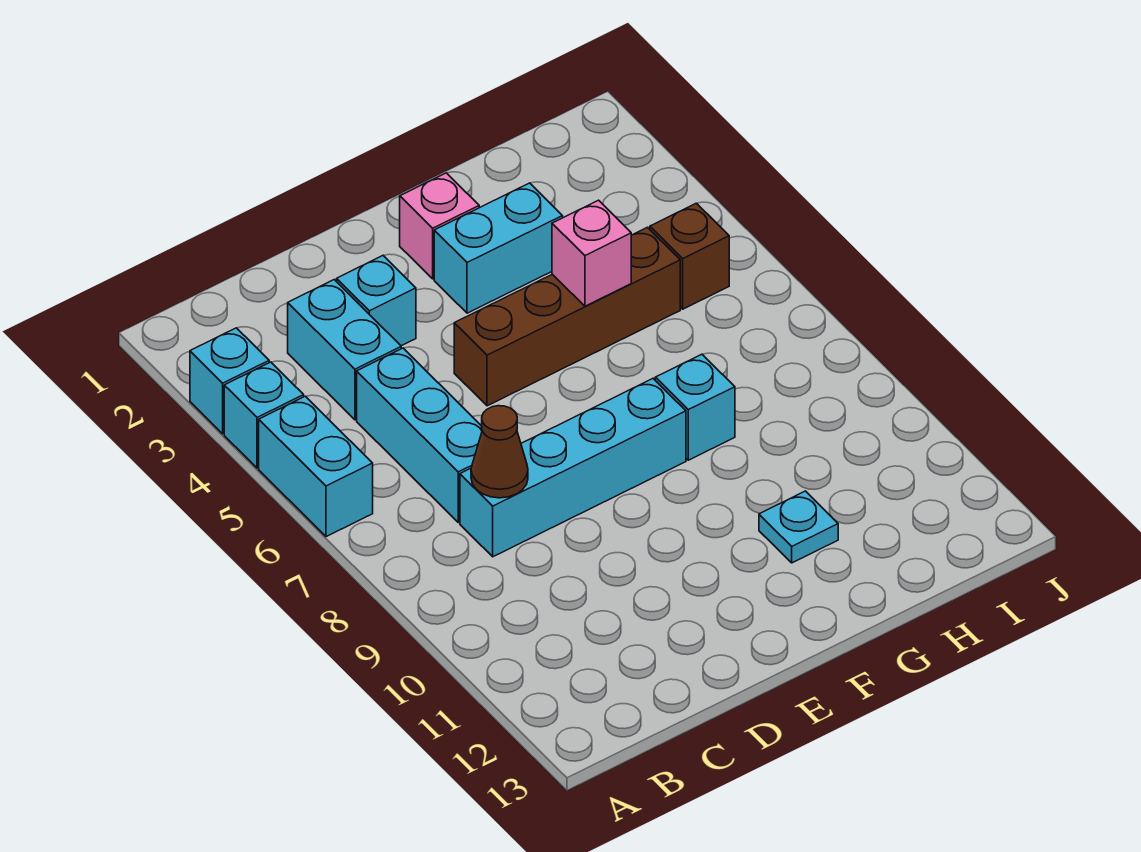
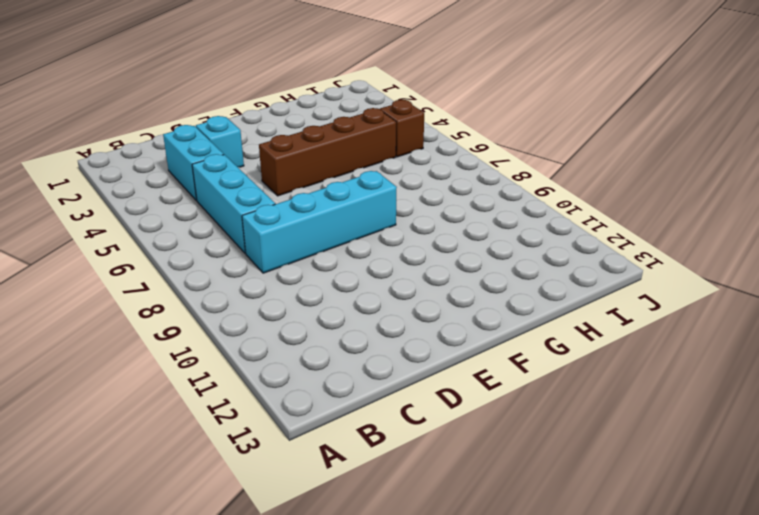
none -> cyan brick A3 level 1
none -> cyan brick A4 level 1
none -> cyan brick A5:A6 level 1

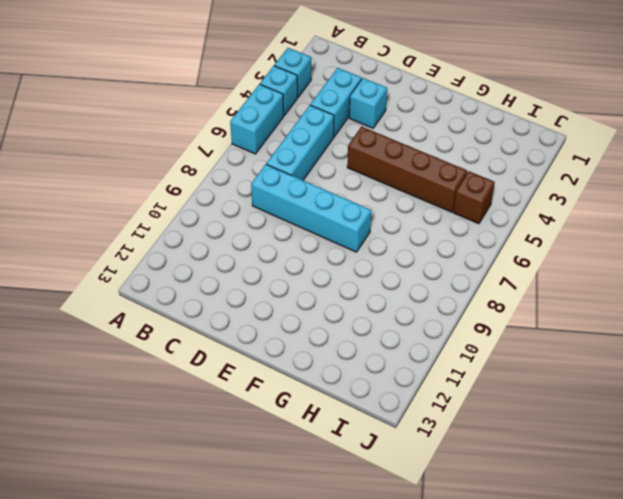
none -> pink brick F2 level 1
none -> cyan brick F3:G3 level 1
none -> cyan brick G8 level 1

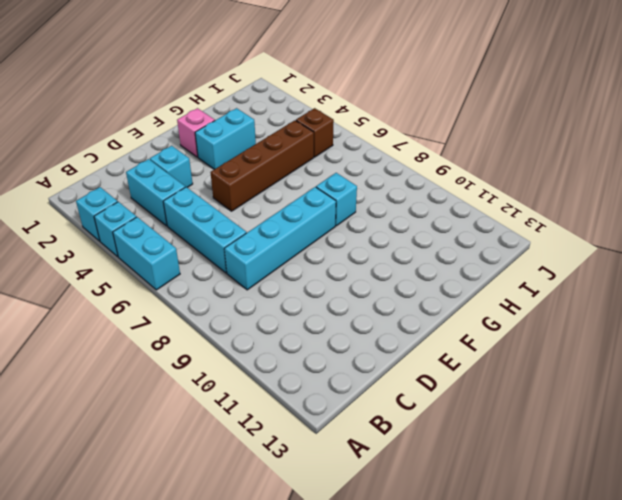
none -> cyan plate G11 level 1
none -> brown cone C8 level 2
none -> pink brick G5 level 2

